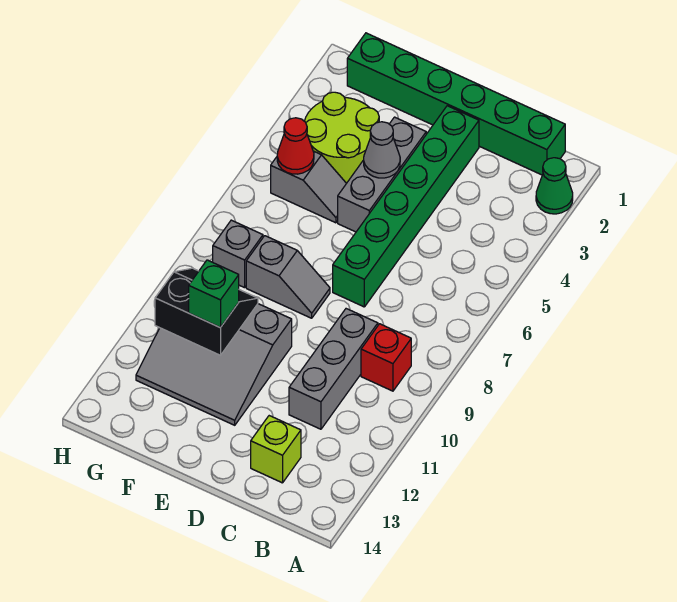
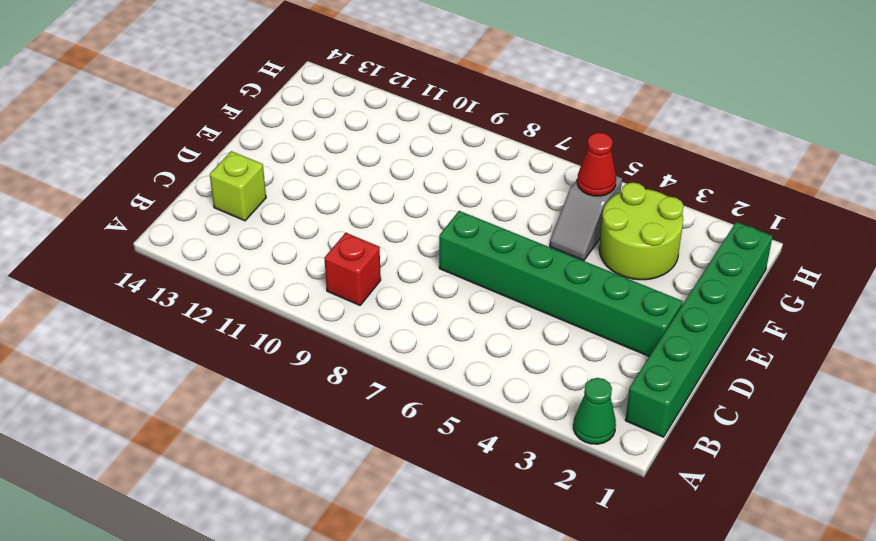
none -> grey brick C9:C11 level 1
none -> grey brick E3:E5 level 1
none -> grey slope E8:F8 level 1 top F

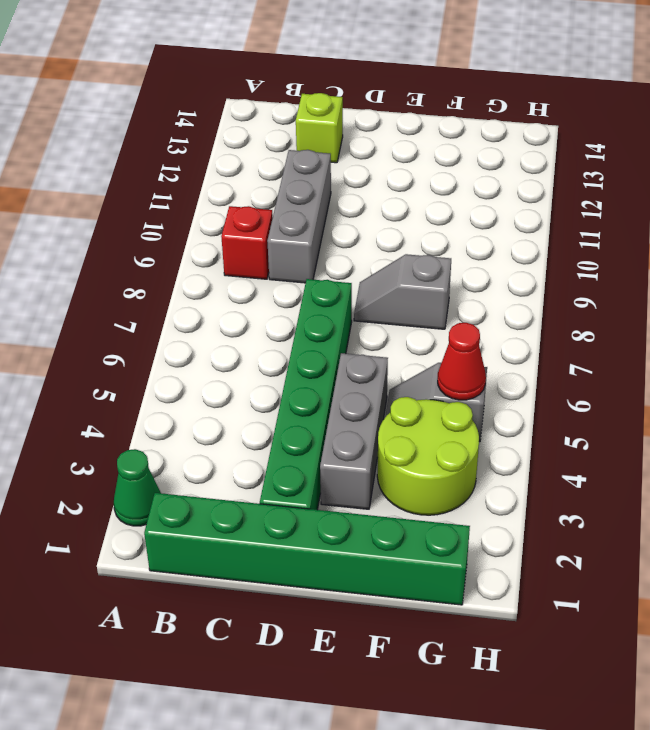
none -> grey slope E10:G12 level 1 top 10
none -> grey brick G8 level 1
none -> grey cone E4 level 2

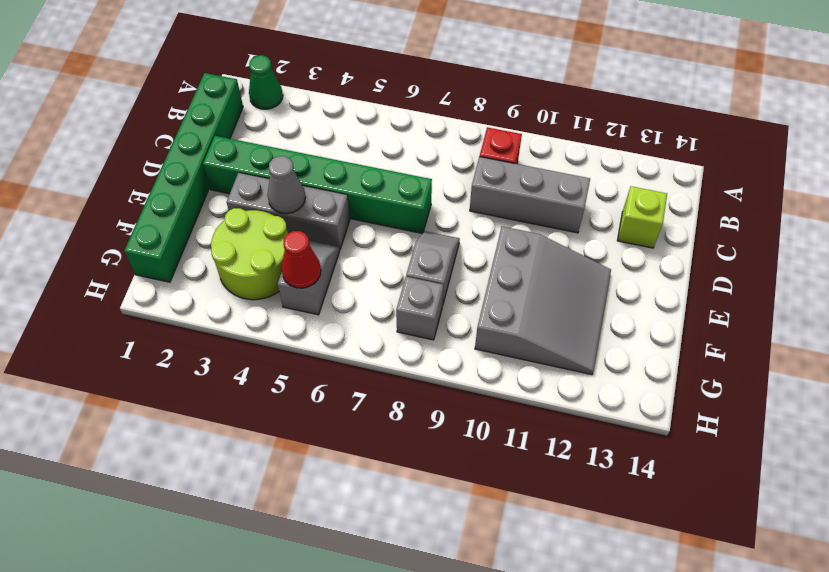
none -> black slope F10:G11 level 2 top 11
none -> green brick F11 level 3

